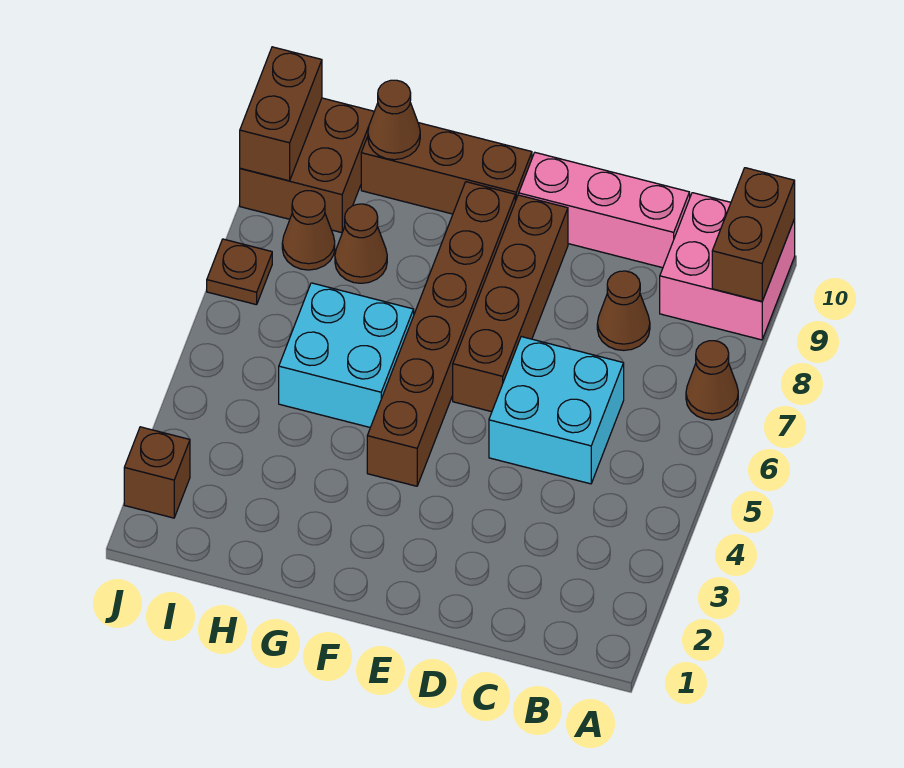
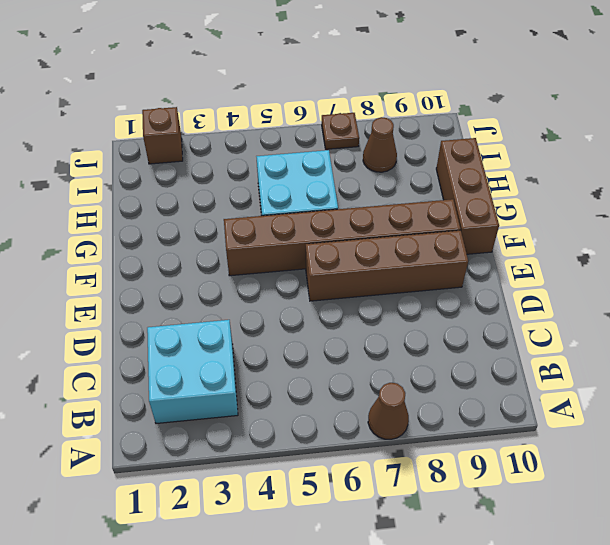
cyan brick B2:C3 level 1 -> cyan brick C5:D6 level 1
none -> pink brick A9:B10 level 1
none -> brown cone C8 level 1
none -> pink brick C10:E10 level 1

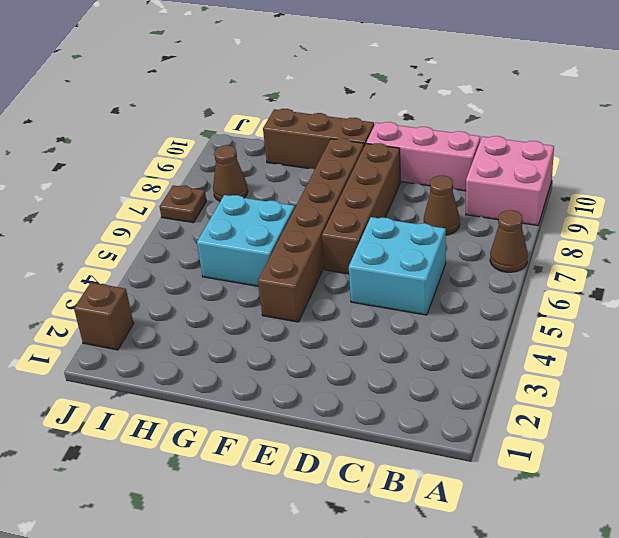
none -> brown cone H8 level 1
none -> brown brick I9:J10 level 1
none -> brown brick A9:A10 level 2

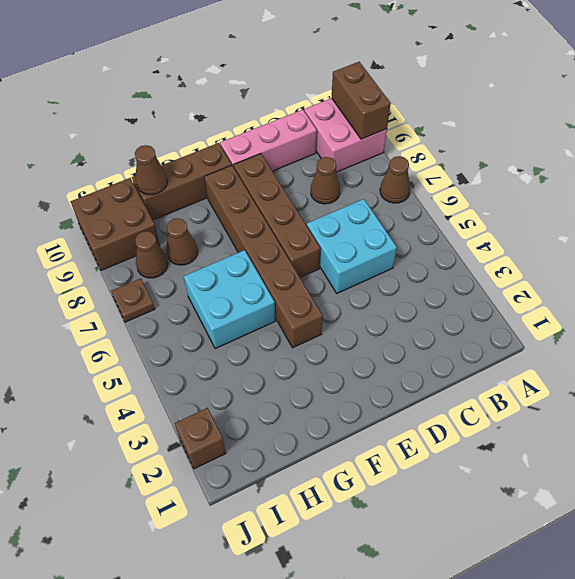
none -> brown brick J9:J10 level 2

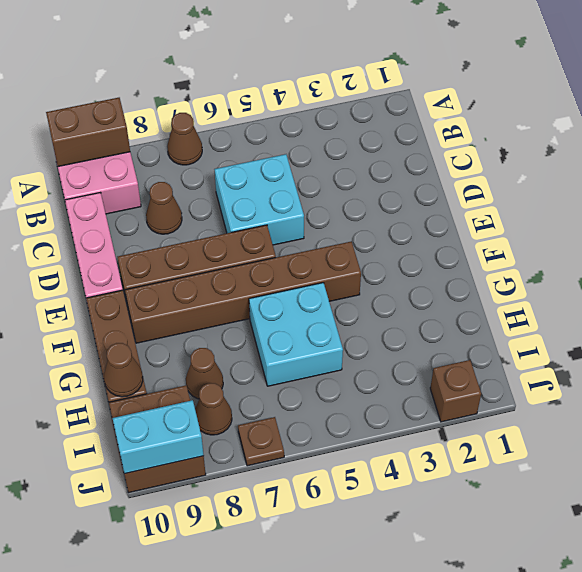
cyan brick J9:J10 level 2 -> brown brick J9:J10 level 2

